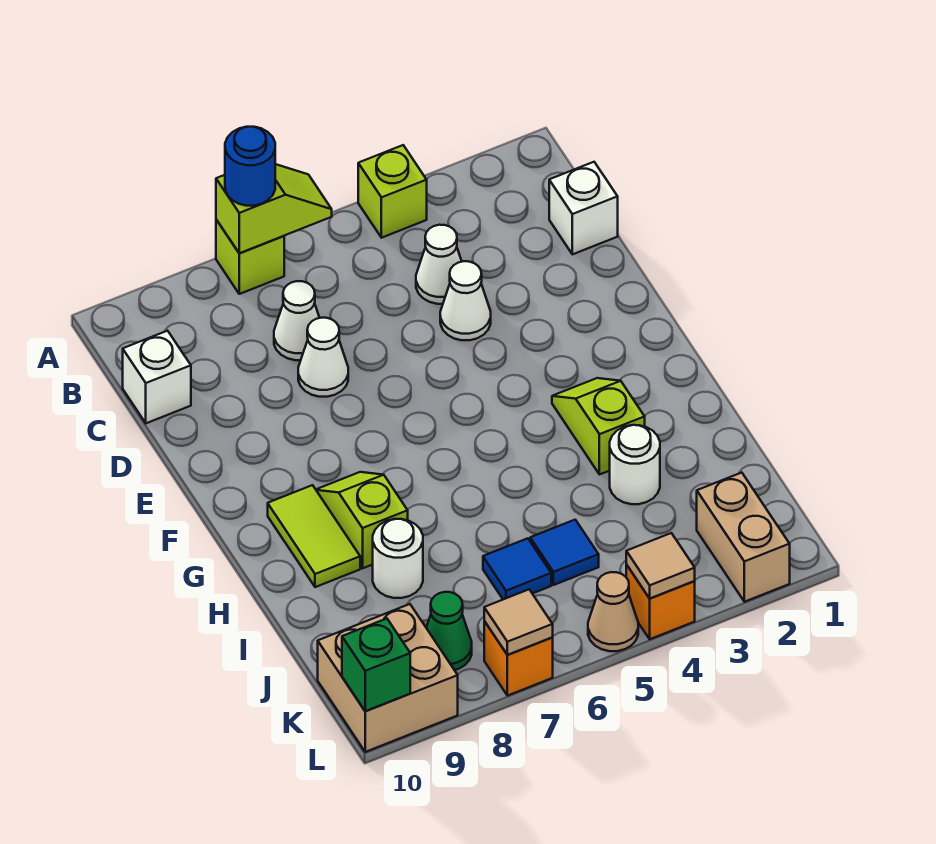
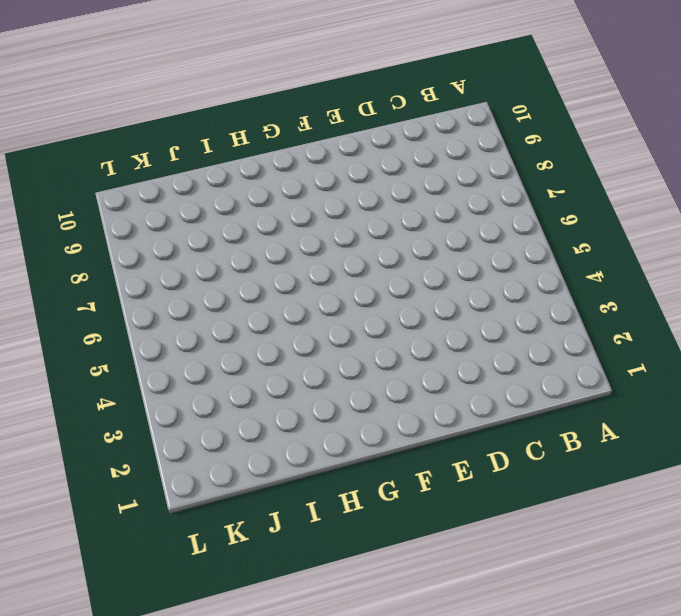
none -> lime brick A4 level 1
none -> lime brick A7 level 1
none -> white brick C1 level 1

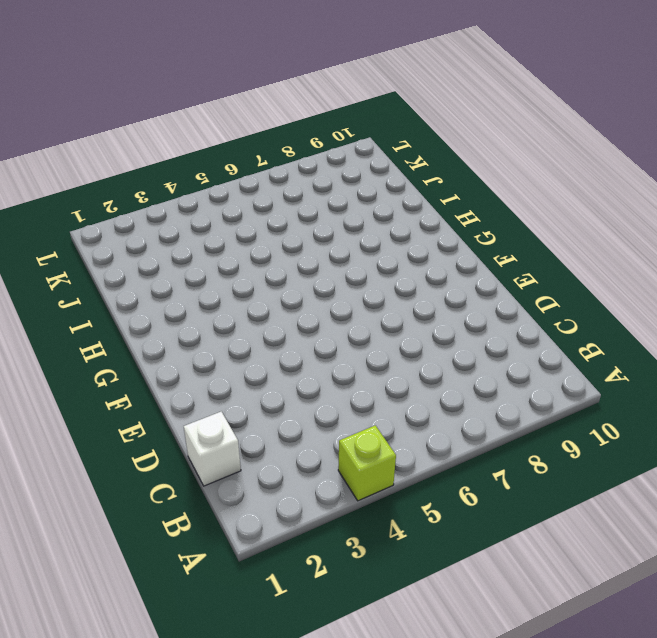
none -> lime brick A7 level 1
none -> white cone C4 level 1
none -> white cone C7 level 1

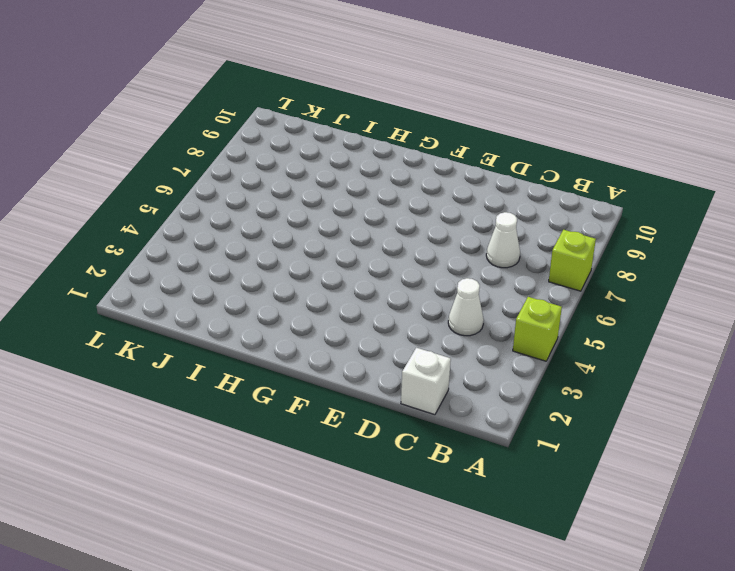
none -> white brick C10 level 1
none -> white cone D4 level 1
none -> white cone D7 level 1

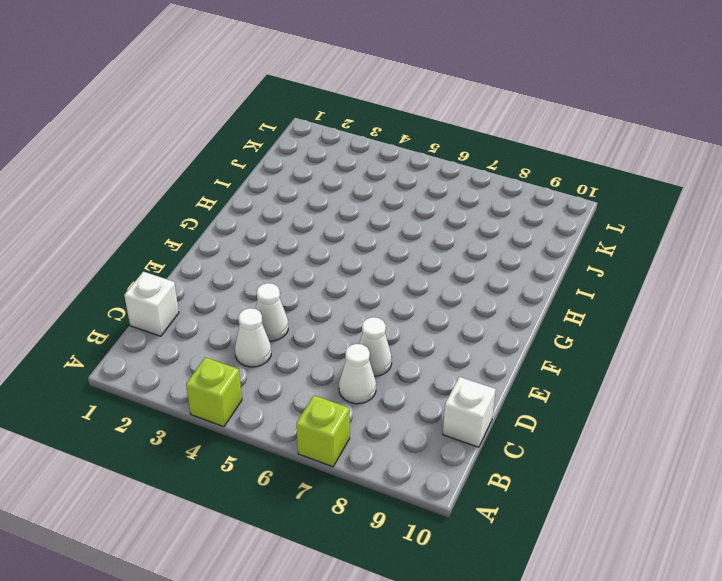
none -> lime slope G3:H3 level 1 top H
none -> lime slope G8:H8 level 1 top H
none -> lime tile G9:H9 level 1

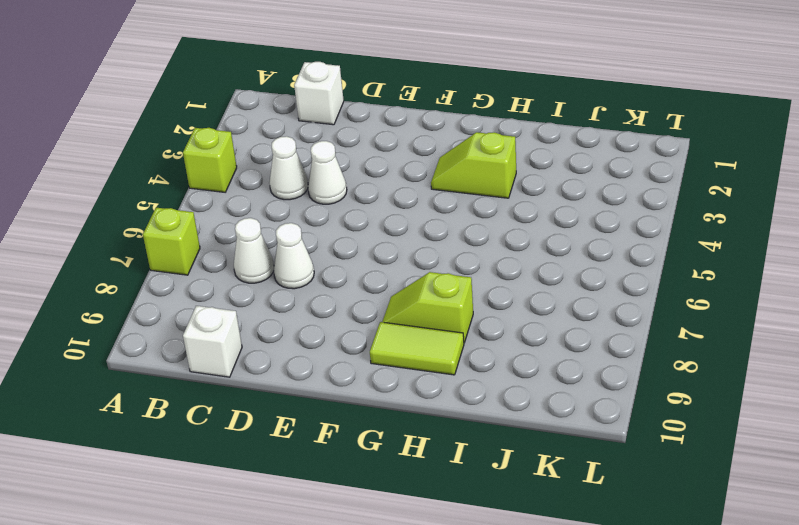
none -> white round brick I3 level 1
none -> white round brick I8 level 1
none -> blue tile J5 level 1

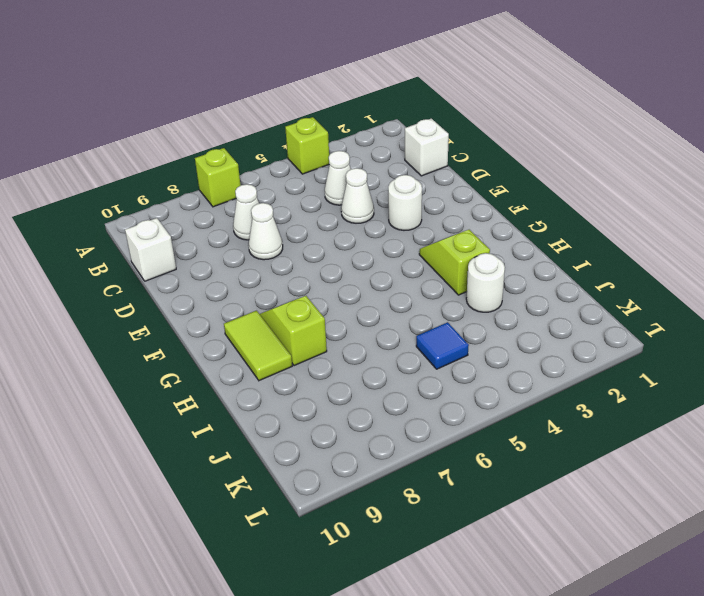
white round brick E3 level 1 -> white round brick I8 level 1
none -> blue tile J6 level 1
none -> tan brick K2:L2 level 1
none -> green cone K8 level 1

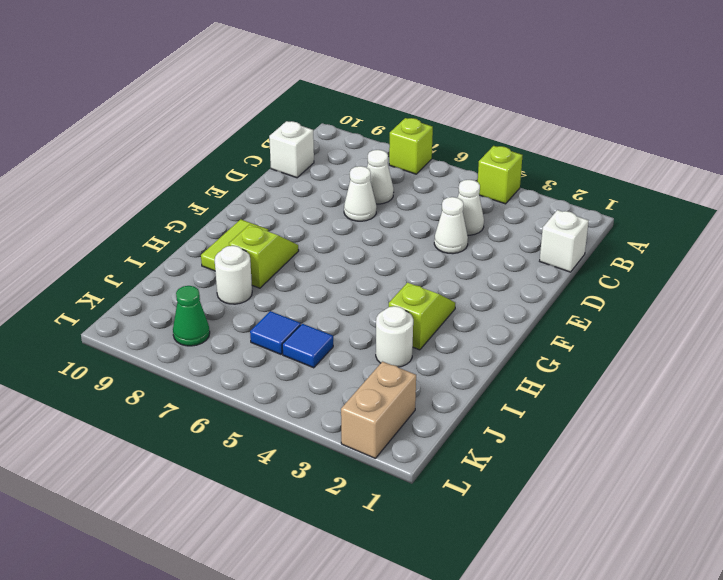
none -> tan brick K9:L10 level 1
none -> orange brick L4 level 1
none -> tan cone L5 level 1

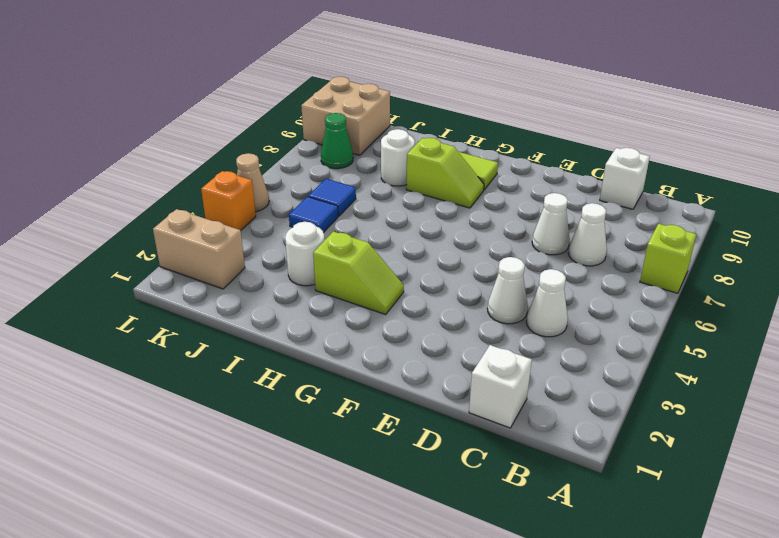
none -> lime brick A4 level 1
none -> orange brick L7 level 1
none -> lime slope A6:A7 level 2 top 7

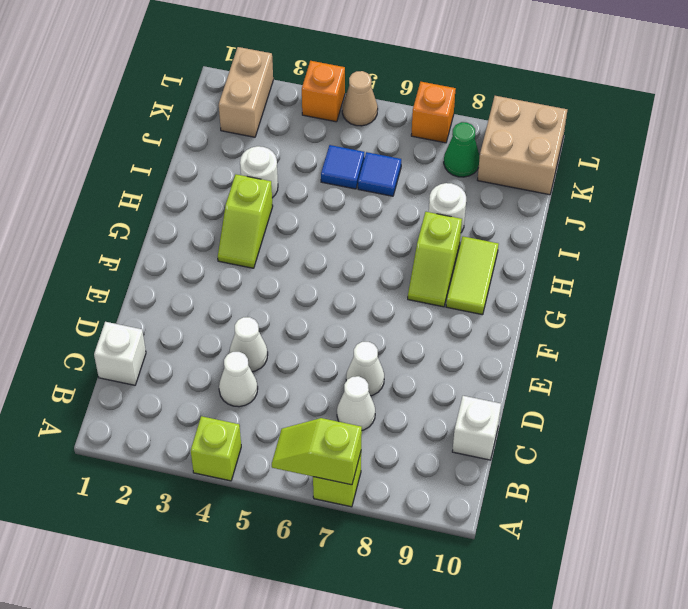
none -> tan tile L4 level 2
none -> tan tile L7 level 2
none -> green brick L10 level 2

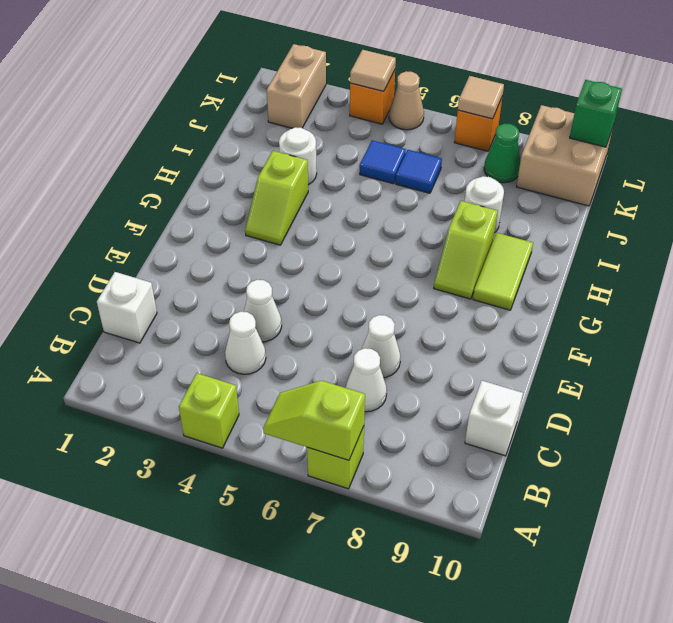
none -> blue round brick A7 level 3

